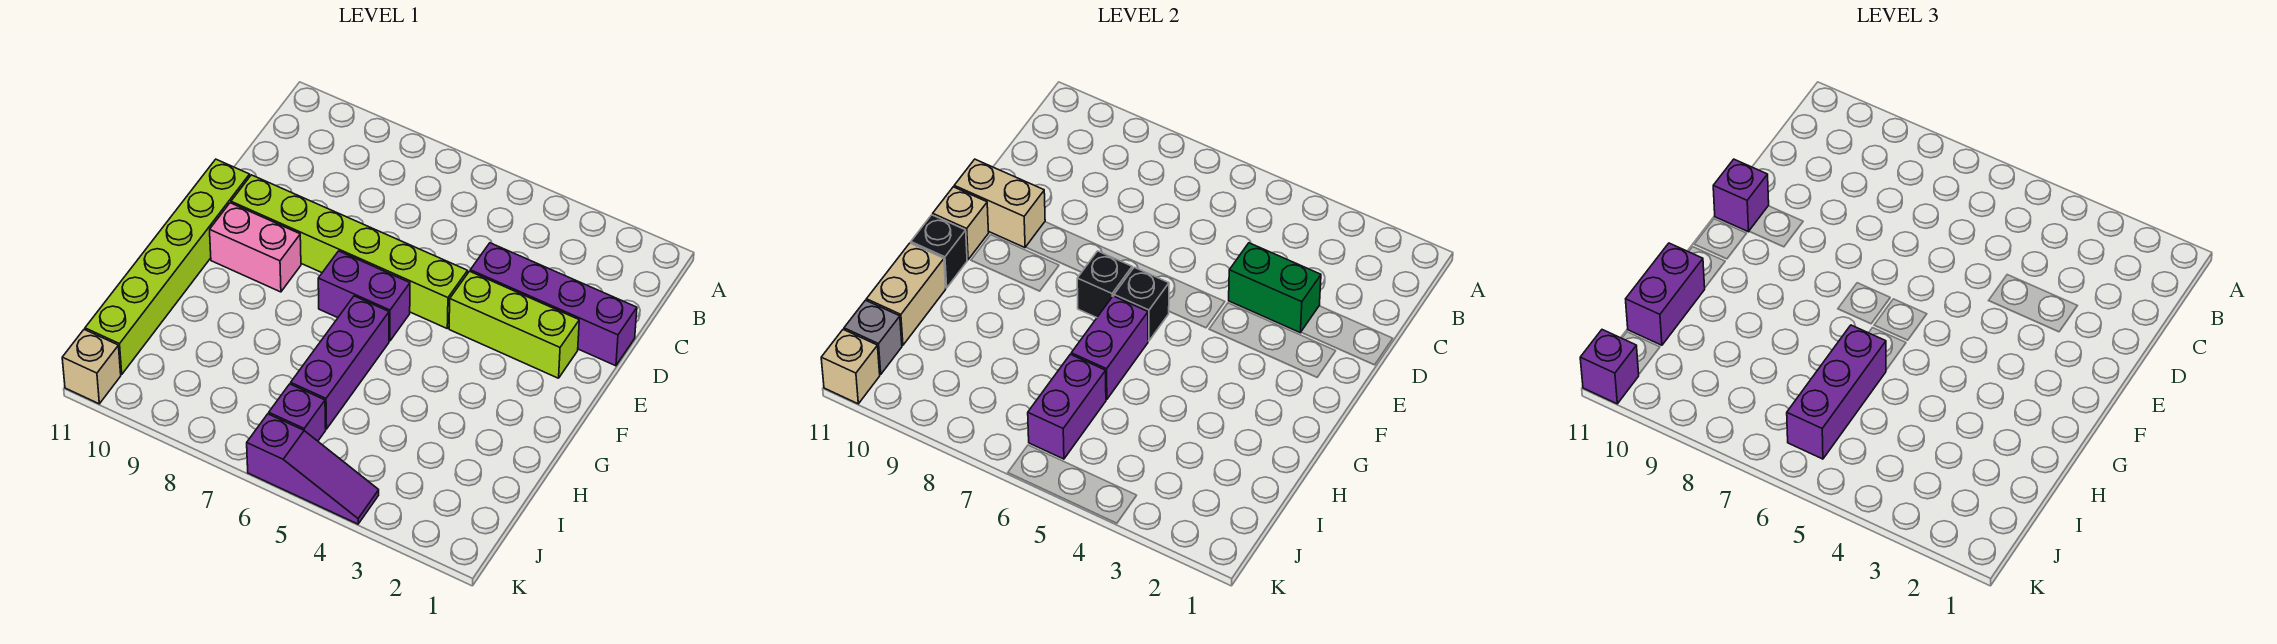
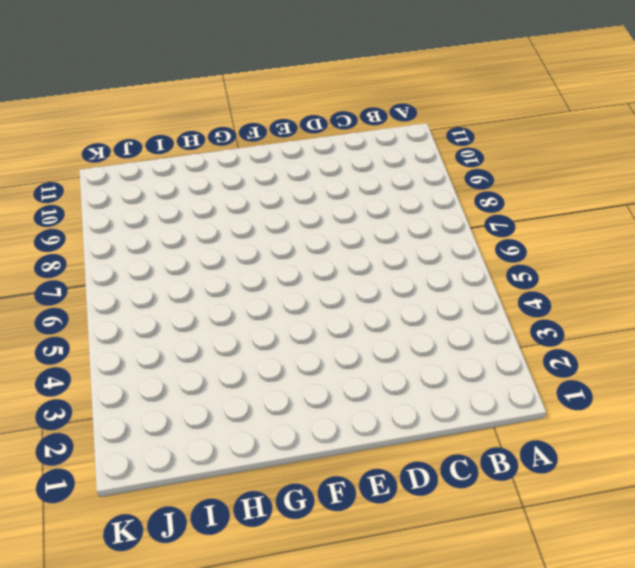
none -> purple brick D1:D4 level 1
none -> lime brick E2:E4 level 1
none -> lime brick E5:E10 level 1

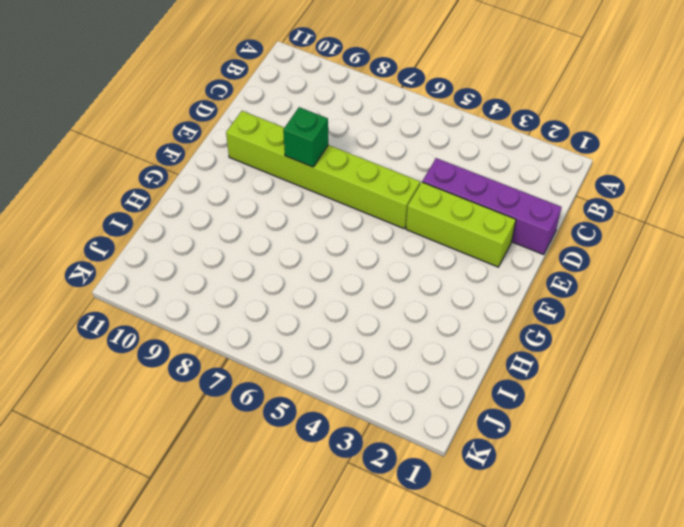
green brick E8 level 2 -> none
none -> lime brick E11:J11 level 1
none -> purple brick F6:F7 level 1
none -> pink brick F9:F10 level 1

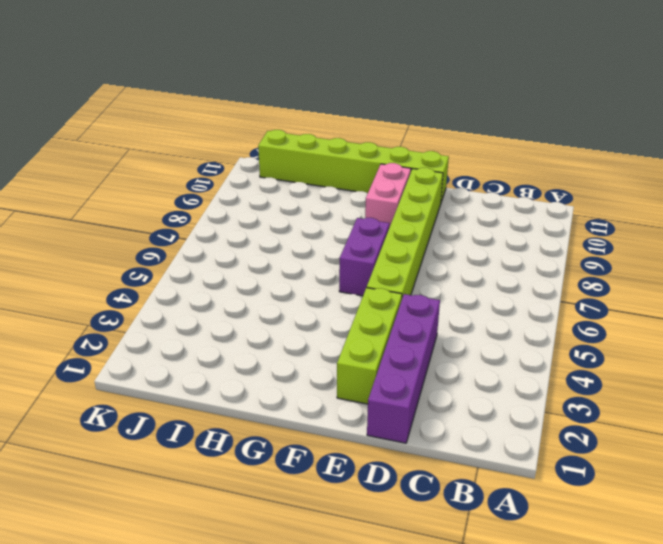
none -> purple brick G6:I6 level 1
none -> purple brick J6 level 1
none -> purple slope K4:K6 level 1 top 6

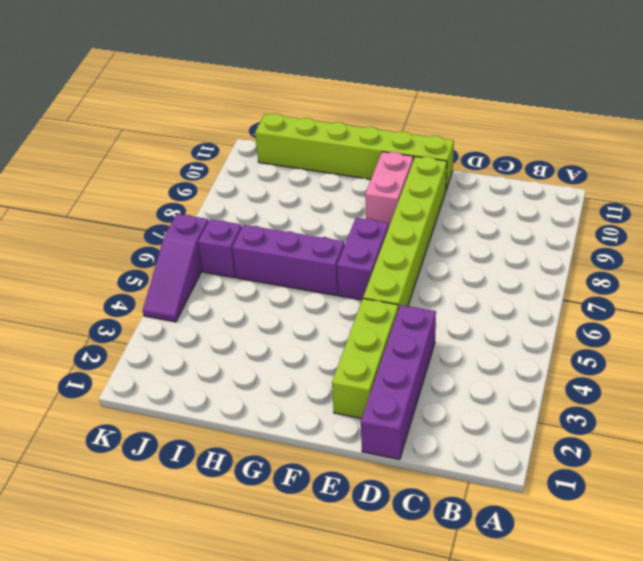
none -> tan brick K11 level 1
none -> green brick D3:D4 level 2
none -> tan brick E10:E11 level 2

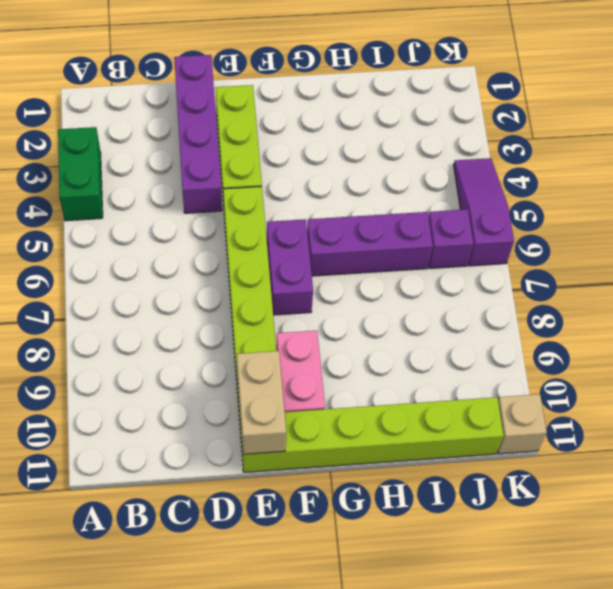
green brick A3:A4 level 1 -> green brick D3:D4 level 2
none -> black brick F6 level 2
none -> black brick F7 level 2
none -> tan brick F11 level 2

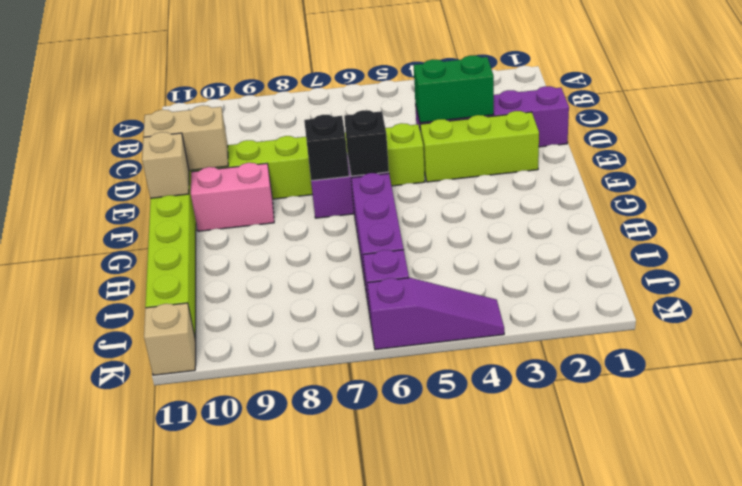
none -> purple brick G6:H6 level 2
none -> black brick G11 level 2
none -> tan brick H11:I11 level 2

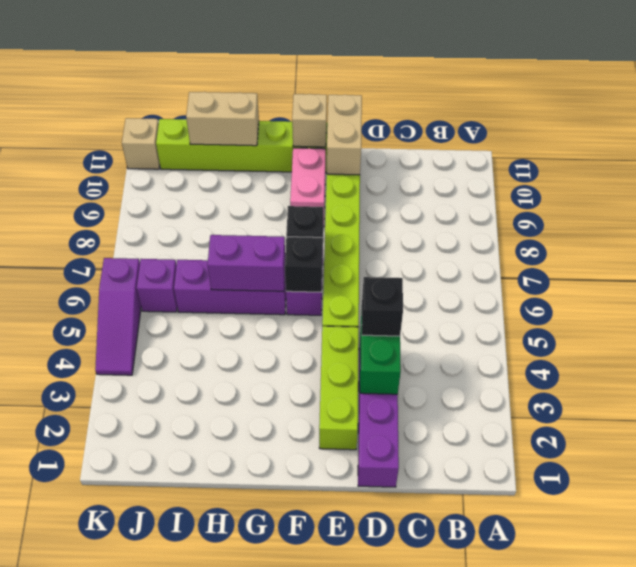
black brick D4 level 3 -> black brick G11 level 2
none -> purple brick I6:J6 level 2
none -> grey brick J11 level 2
none -> tan brick K11 level 2

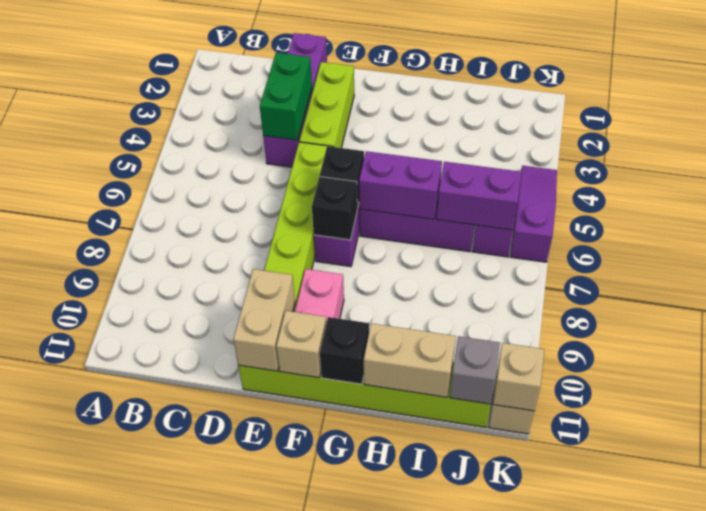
none -> purple brick E11 level 3
none -> purple brick H6:J6 level 3
none -> purple brick H11:I11 level 3

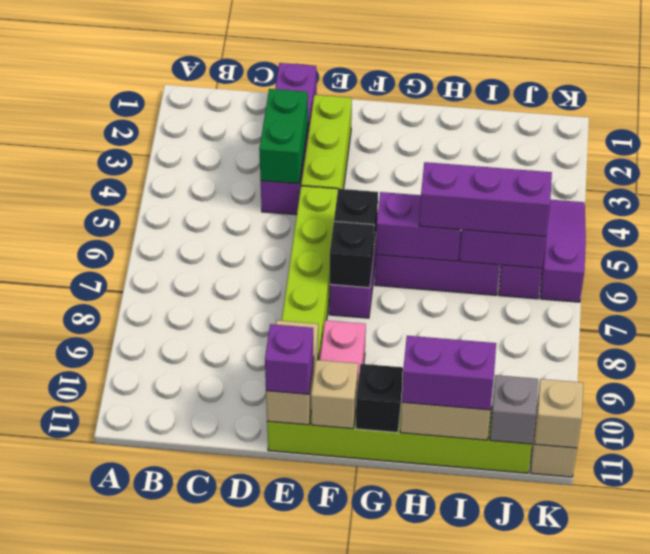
none -> purple brick K11 level 3

